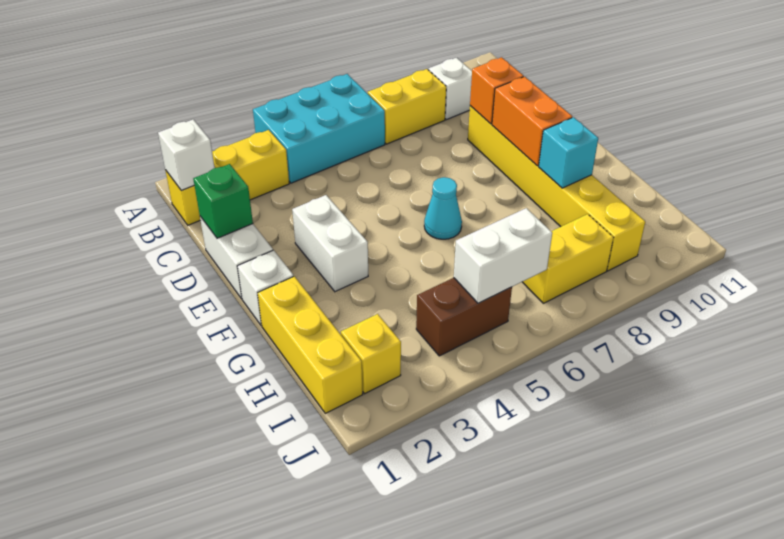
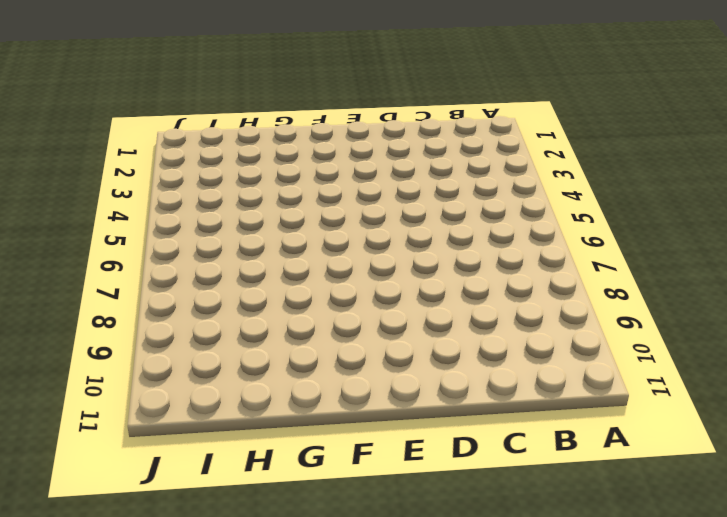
none -> cyan brick A4:B6 level 1
none -> yellow brick B1:B3 level 1
none -> yellow brick B7:B8 level 1

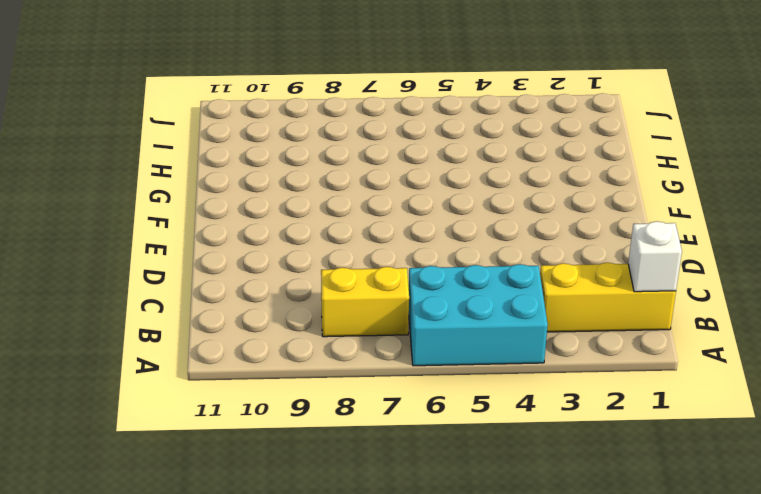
none -> white brick B9 level 1
none -> white brick D1:E1 level 1
none -> yellow brick D9:I9 level 1

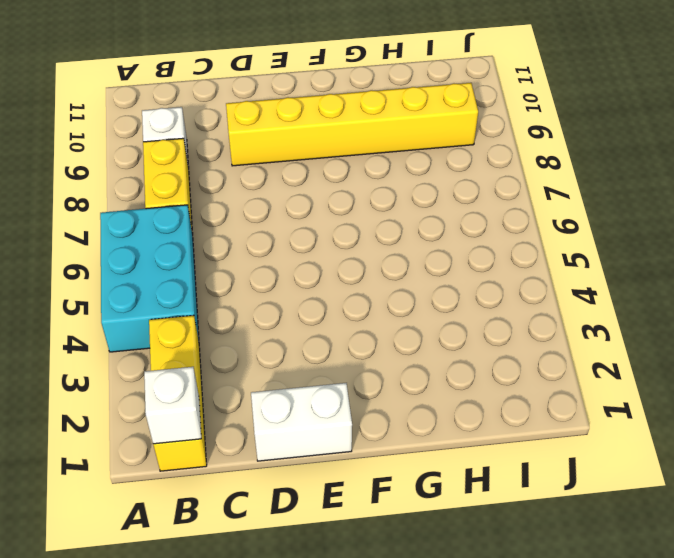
none -> white brick E3:F3 level 1
none -> white brick F1 level 1
none -> cyan cone F6 level 1

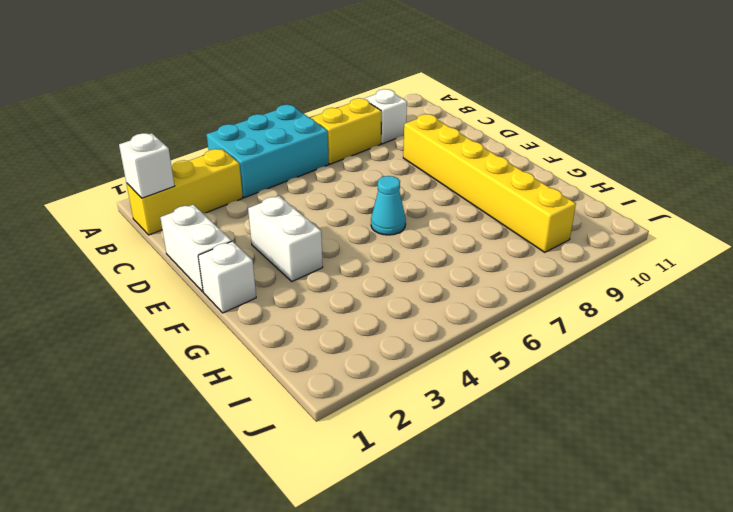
none -> yellow brick G1:I1 level 1
none -> yellow brick I2 level 1
none -> brown brick I4:I5 level 1

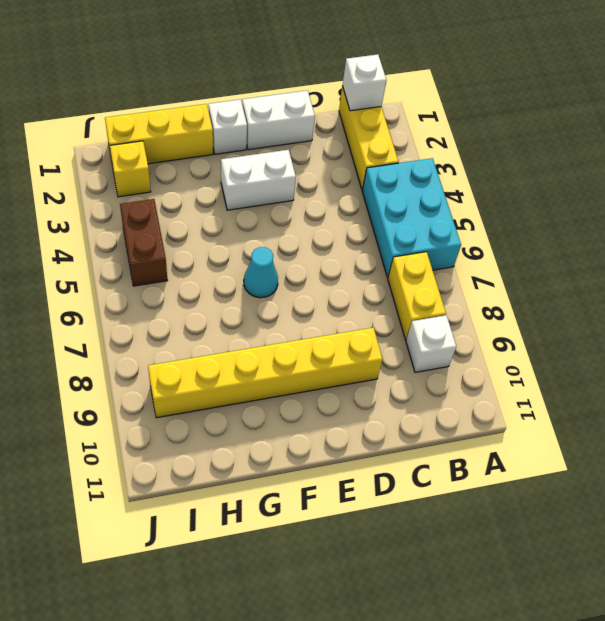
none -> yellow brick I7:I8 level 1
none -> green brick D1 level 2
none -> orange brick D9 level 2

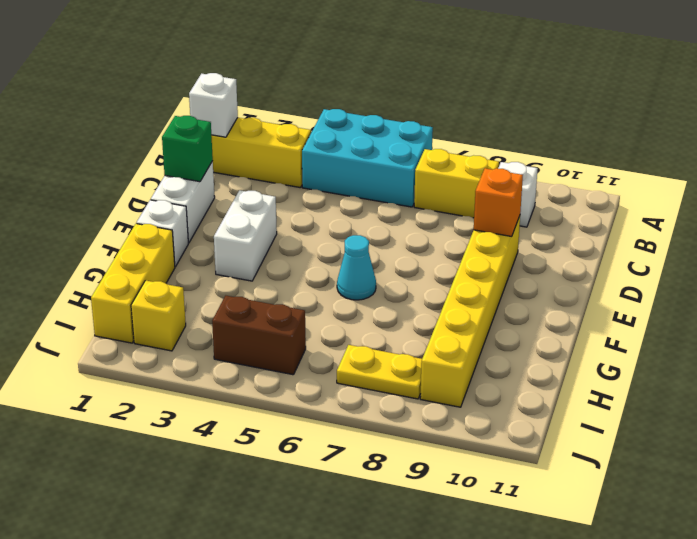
yellow plate I7:I8 level 1 -> yellow brick I7:I8 level 1
none -> orange brick E9:F9 level 2
none -> cyan brick G9 level 2
none -> white brick I5:I6 level 2

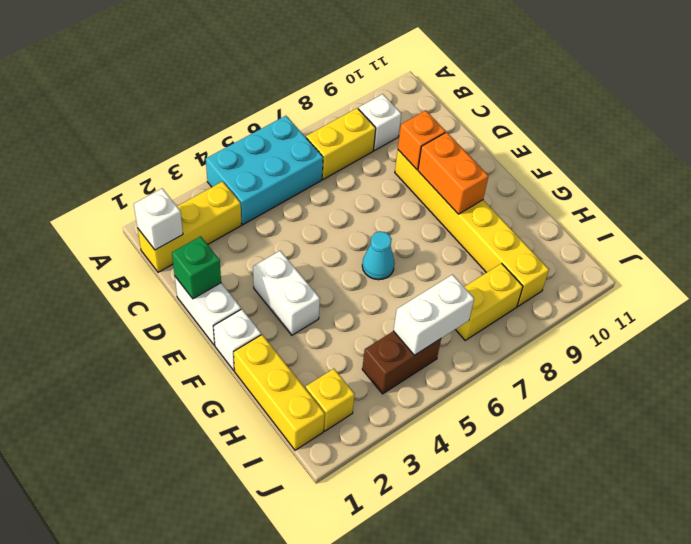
none -> cyan brick G9 level 2

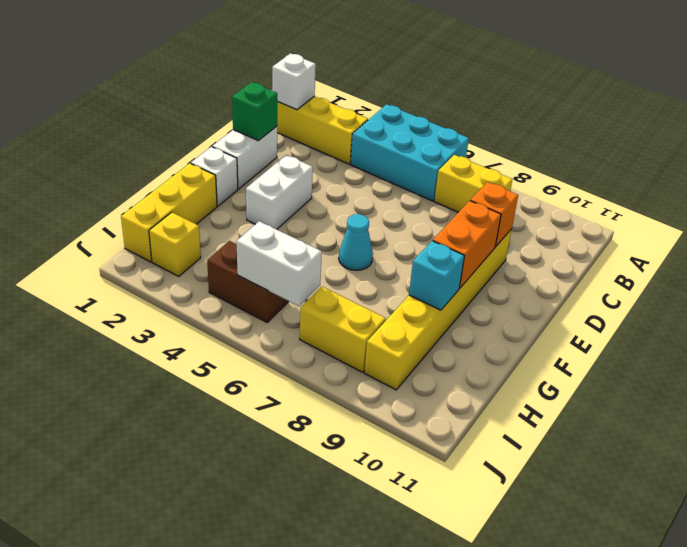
none -> white brick B9 level 1

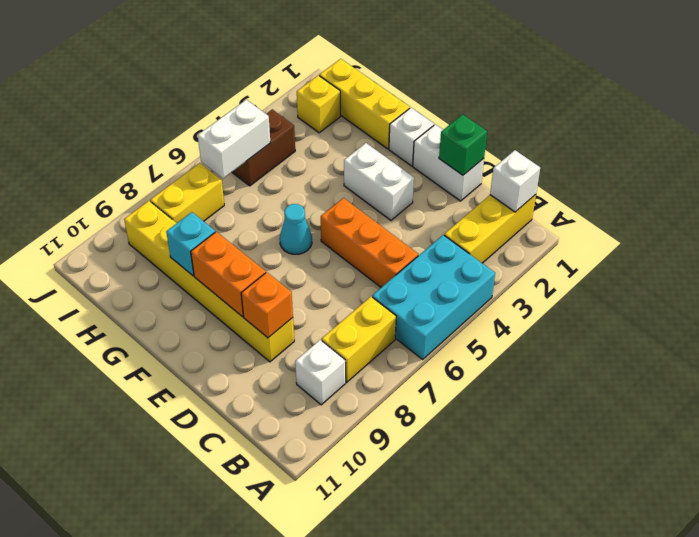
orange brick C5:E5 level 1 -> none

